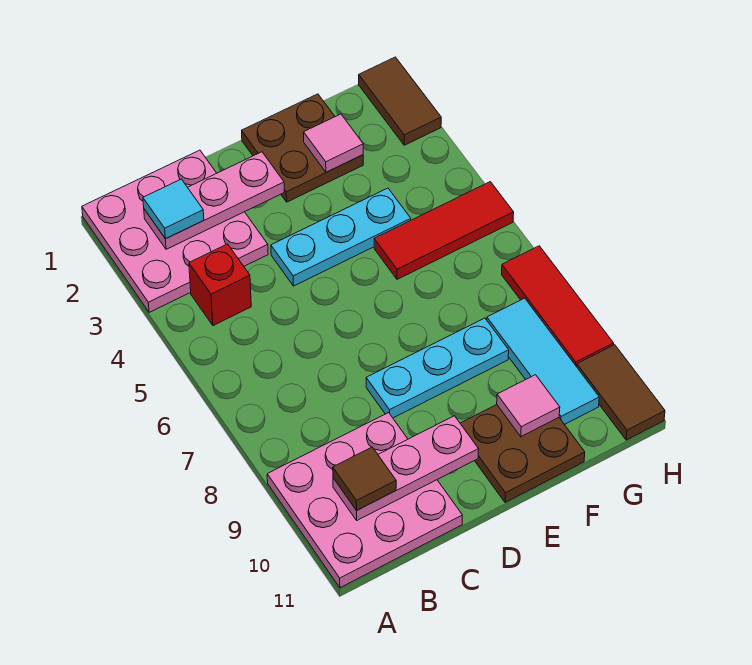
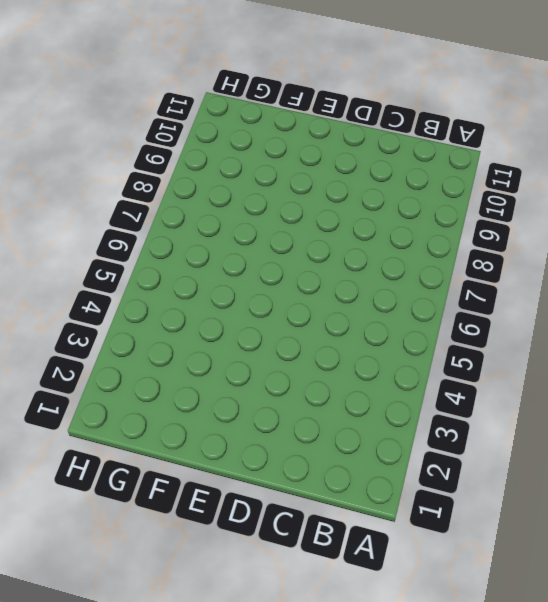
none -> pink plate A1:C3 level 1
none -> pink plate A9:C11 level 1
none -> red brick B4 level 1

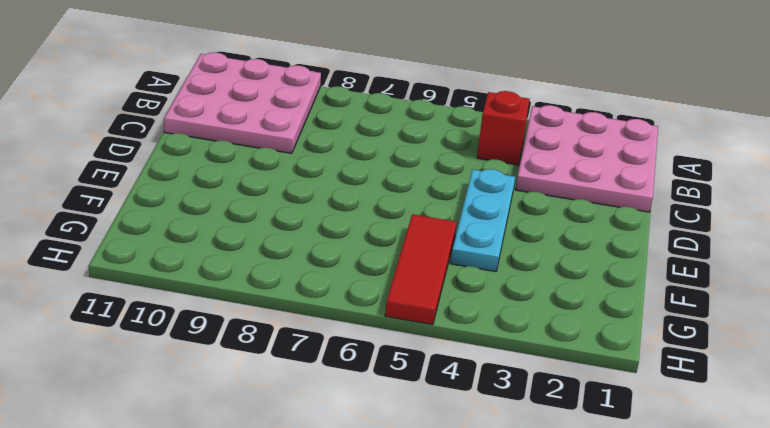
none -> cyan plate D8:F8 level 1
none -> brown plate E1:F2 level 1
none -> brown plate E10:F11 level 1

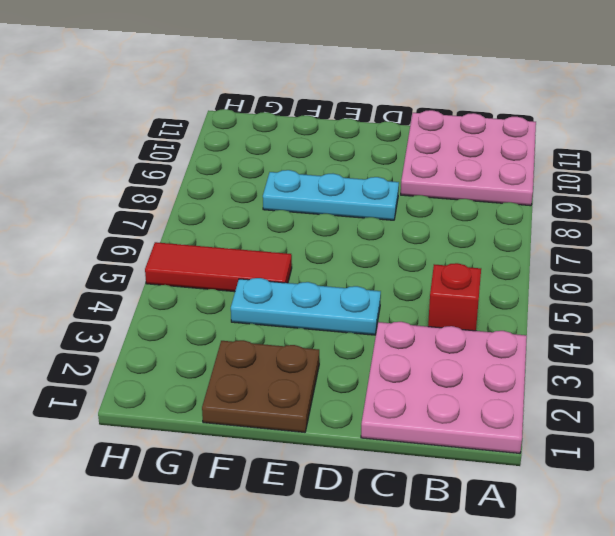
none -> brown plate E10:F11 level 1
none -> cyan tile G8:G10 level 1
none -> brown tile H1:H2 level 1

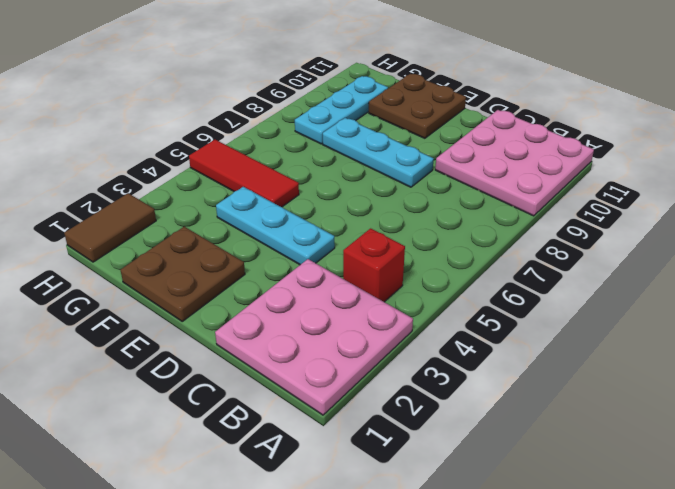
cyan plate G8:G10 level 1 -> cyan tile G8:G10 level 1
none -> red tile H7:H9 level 1
none -> brown tile H10:H11 level 1
none -> pink plate B2:D2 level 2

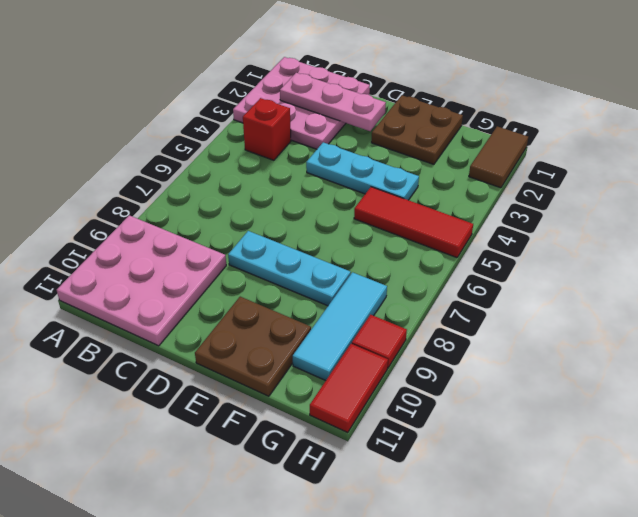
red tile H9 level 1 -> red tile H7:H9 level 1
red tile H10:H11 level 1 -> brown tile H10:H11 level 1
none -> pink plate B10:D10 level 2
none -> pink tile F2 level 2
none -> pink tile F10 level 2

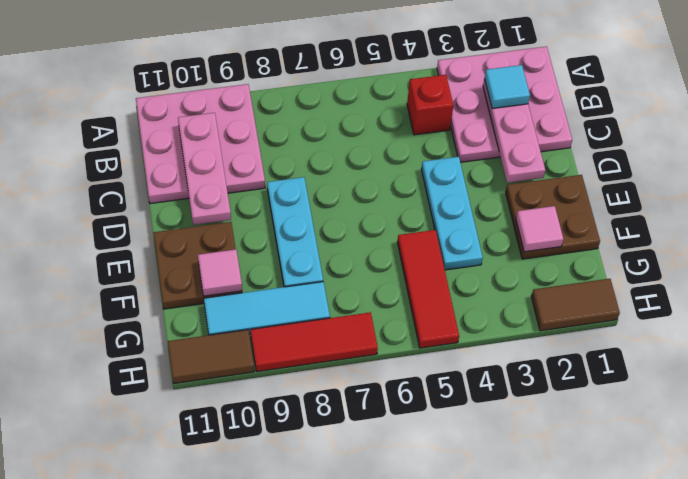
none -> brown tile B10 level 3

